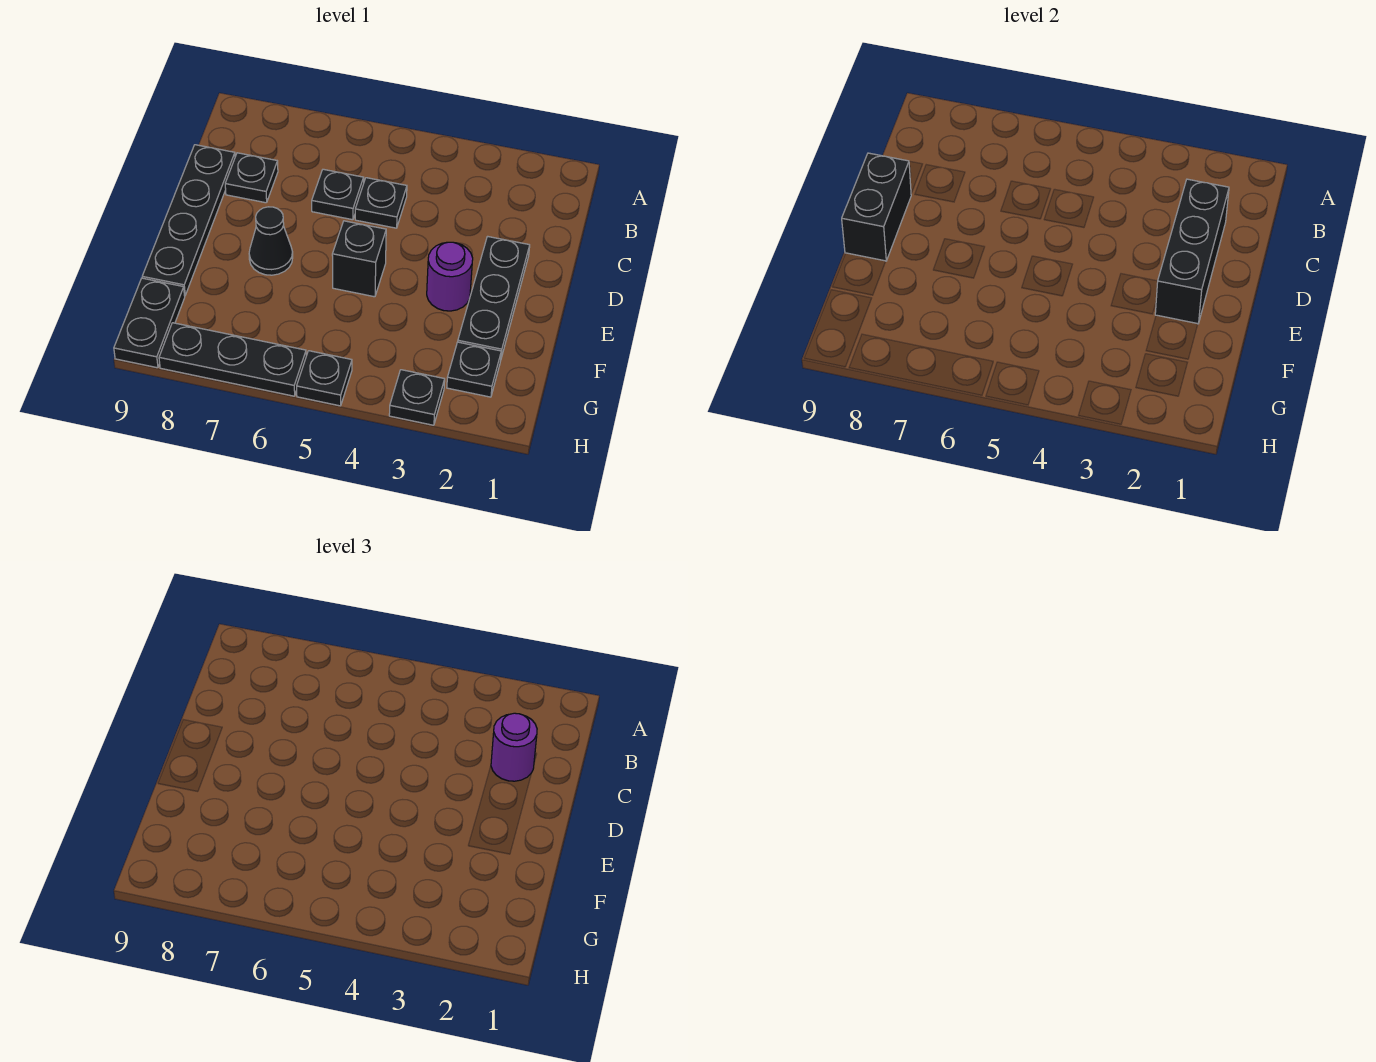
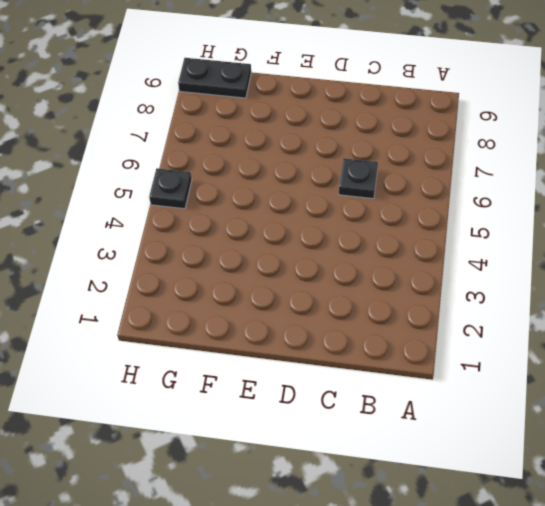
none -> black plate C5 level 1
none -> black plate C8 level 1
none -> black plate C9:F9 level 1

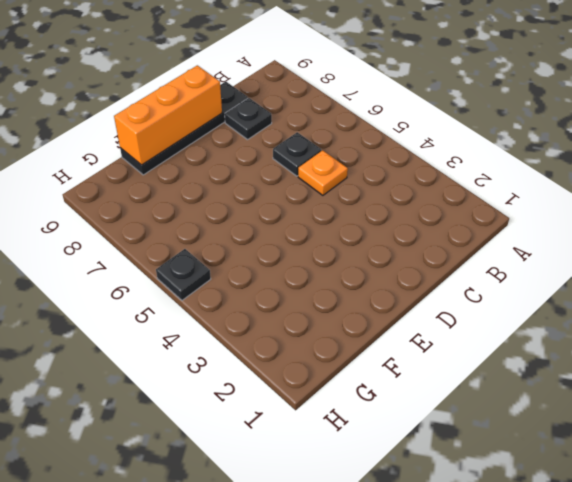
orange plate C5 level 1 -> black plate C5 level 1
orange brick D9:F9 level 2 -> black brick D9:E9 level 2
none -> black plate D2:F2 level 1
none -> purple round brick E3 level 1
none -> black brick E5 level 1

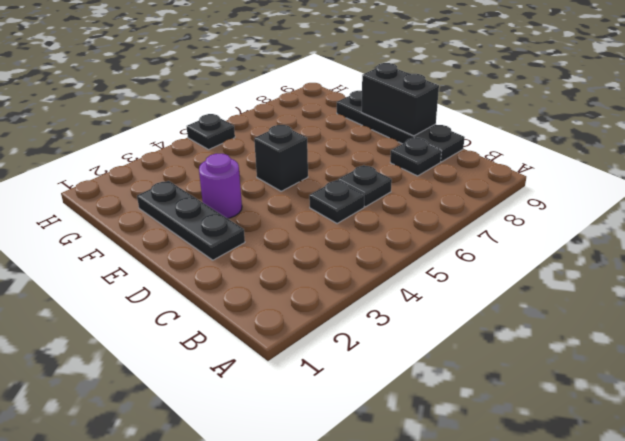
none -> black cone E7 level 1
none -> black plate G2 level 1
none -> black plate G9:H9 level 1

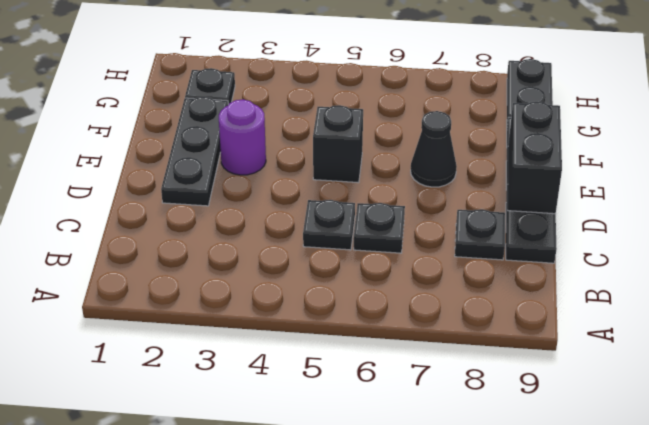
none -> black plate H3 level 1
none -> black plate H5 level 1
none -> black plate H6:H8 level 1

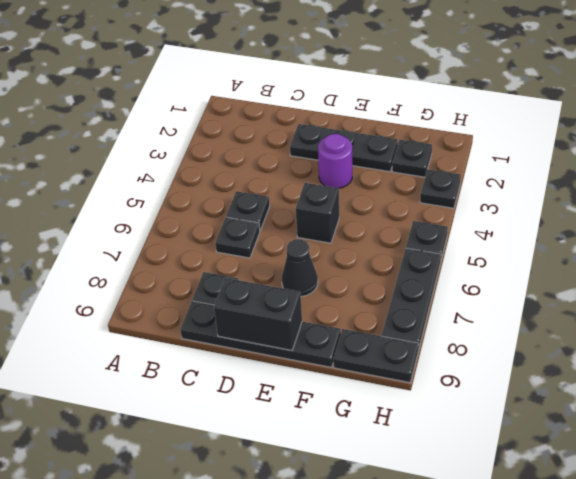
none -> black brick C2:E2 level 2
none -> purple round brick C2 level 3

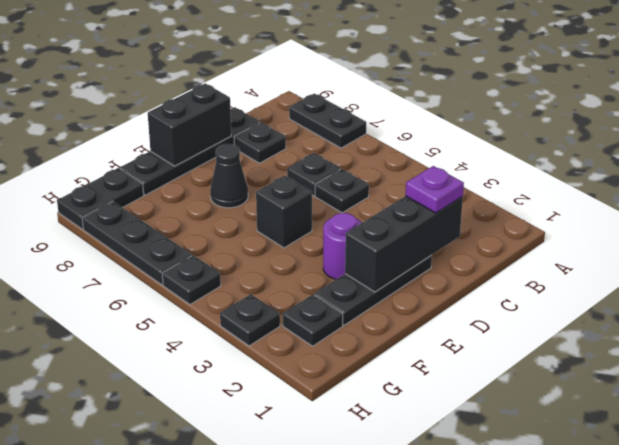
black plate A7:A8 level 1 -> none
purple plate C2 level 3 -> purple round brick C2 level 3

